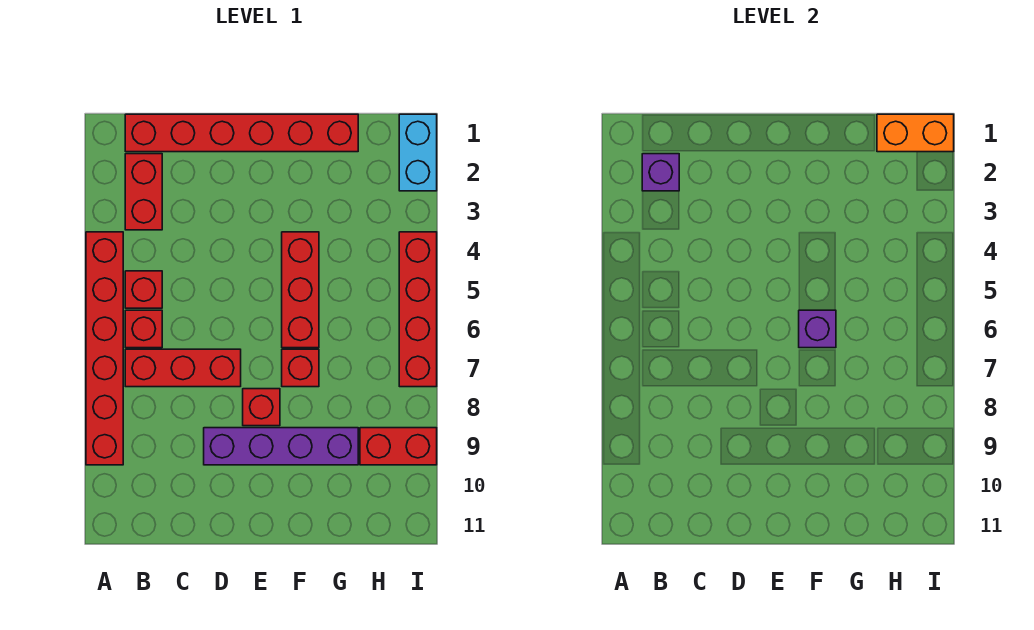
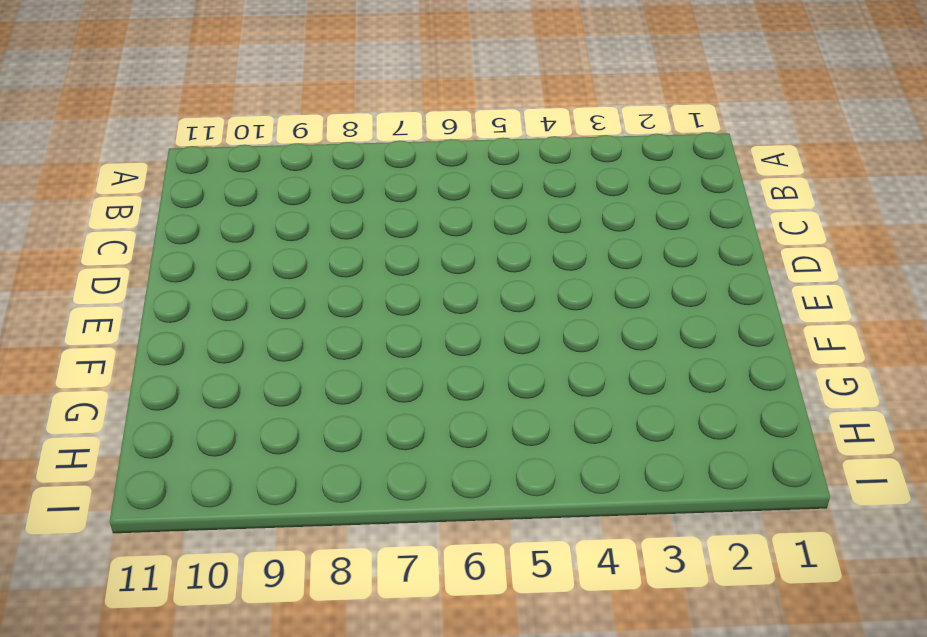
none -> red brick A4:A9 level 1
none -> red brick B1:G1 level 1
none -> red brick B2:B3 level 1

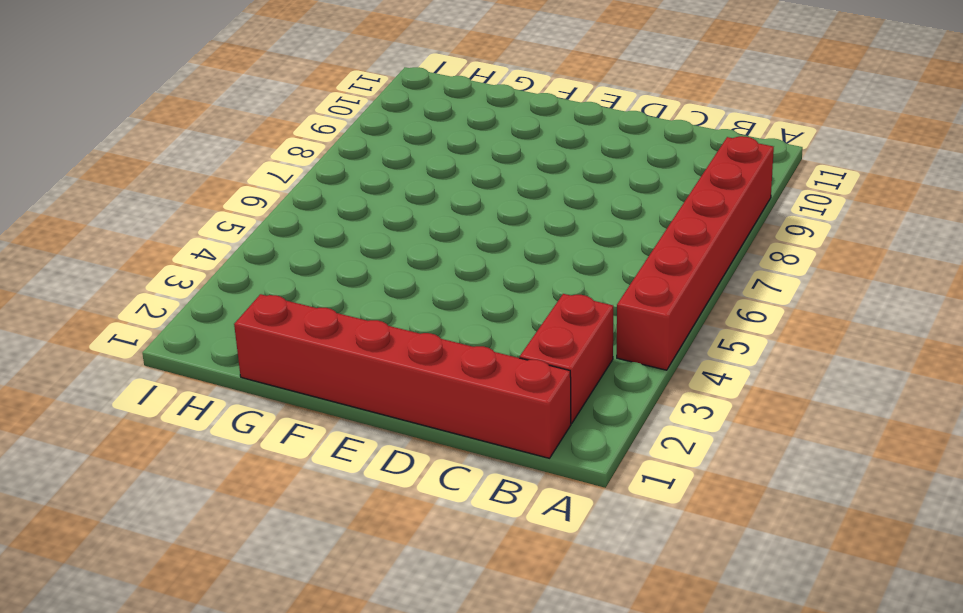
none -> red brick B5 level 1
none -> red brick B6 level 1
none -> red brick B7:D7 level 1

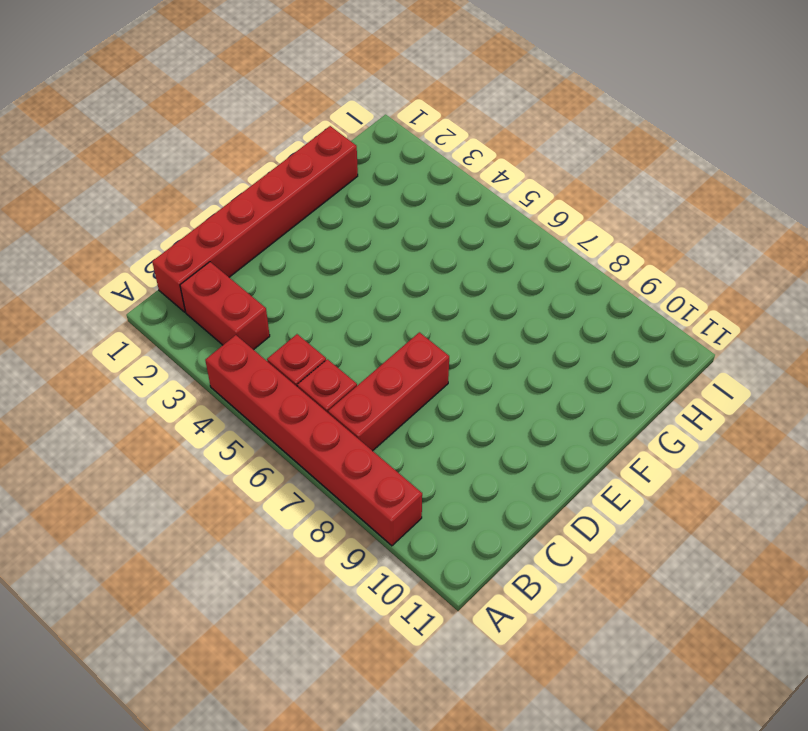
none -> purple brick D9:G9 level 1
none -> red brick E8 level 1
none -> red brick F4:F6 level 1

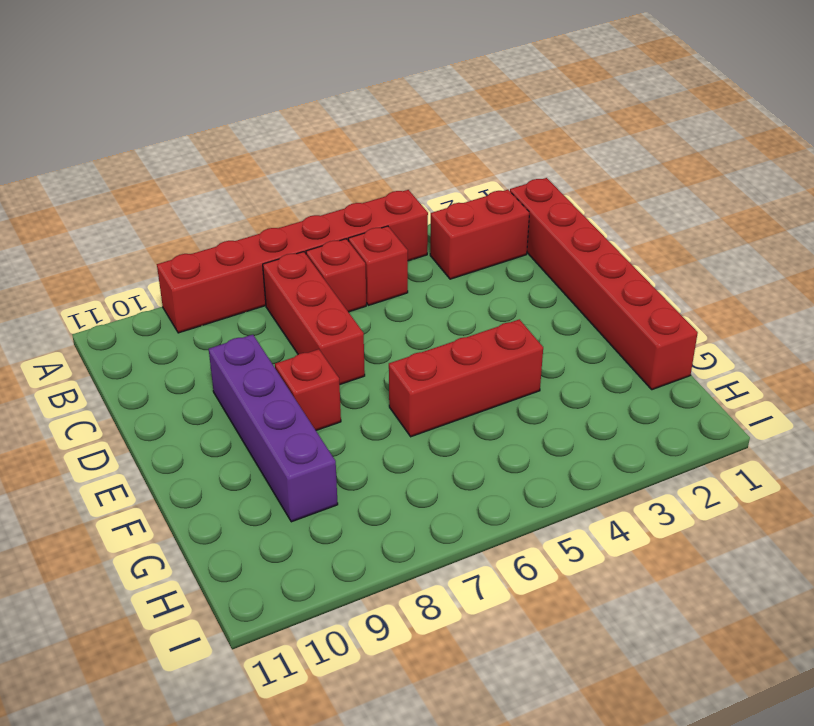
none -> red brick F7 level 1
none -> red brick H9:I9 level 1
none -> cyan brick I1:I2 level 1

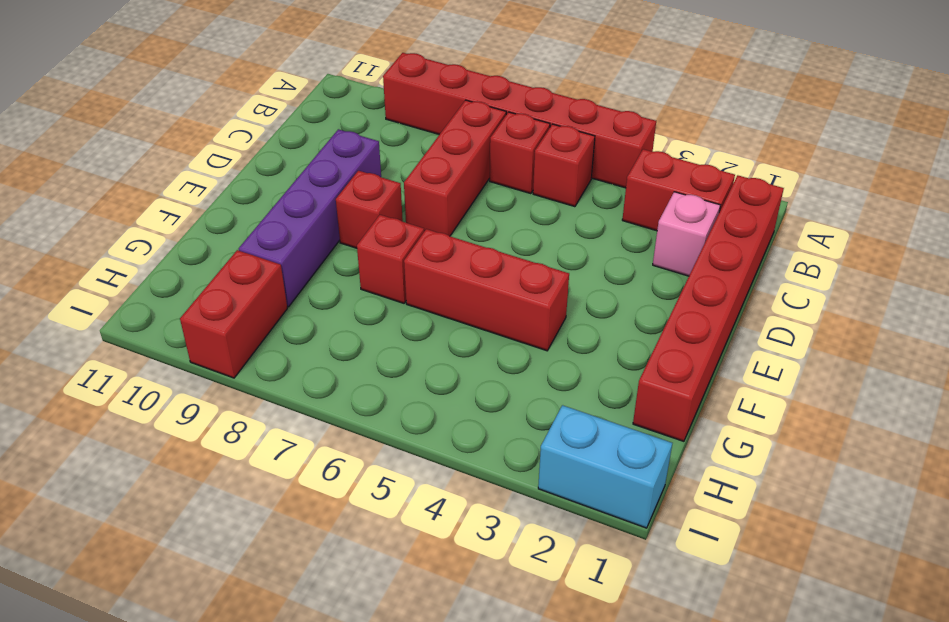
pink brick C2 level 1 -> none
none -> red brick I4:I7 level 1
none -> purple brick B2 level 2
none -> purple brick F6 level 2

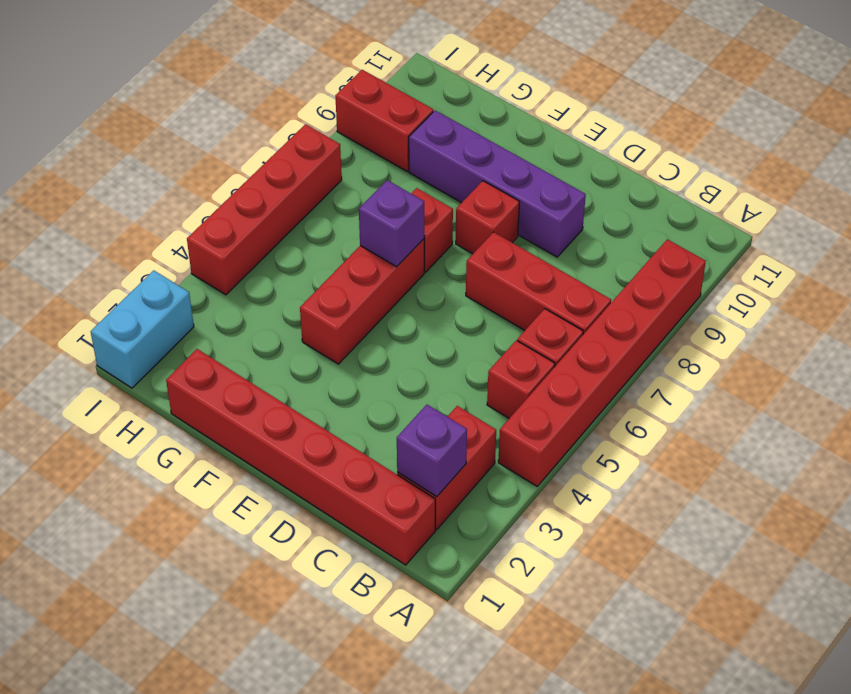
none -> orange brick H1:I1 level 2

